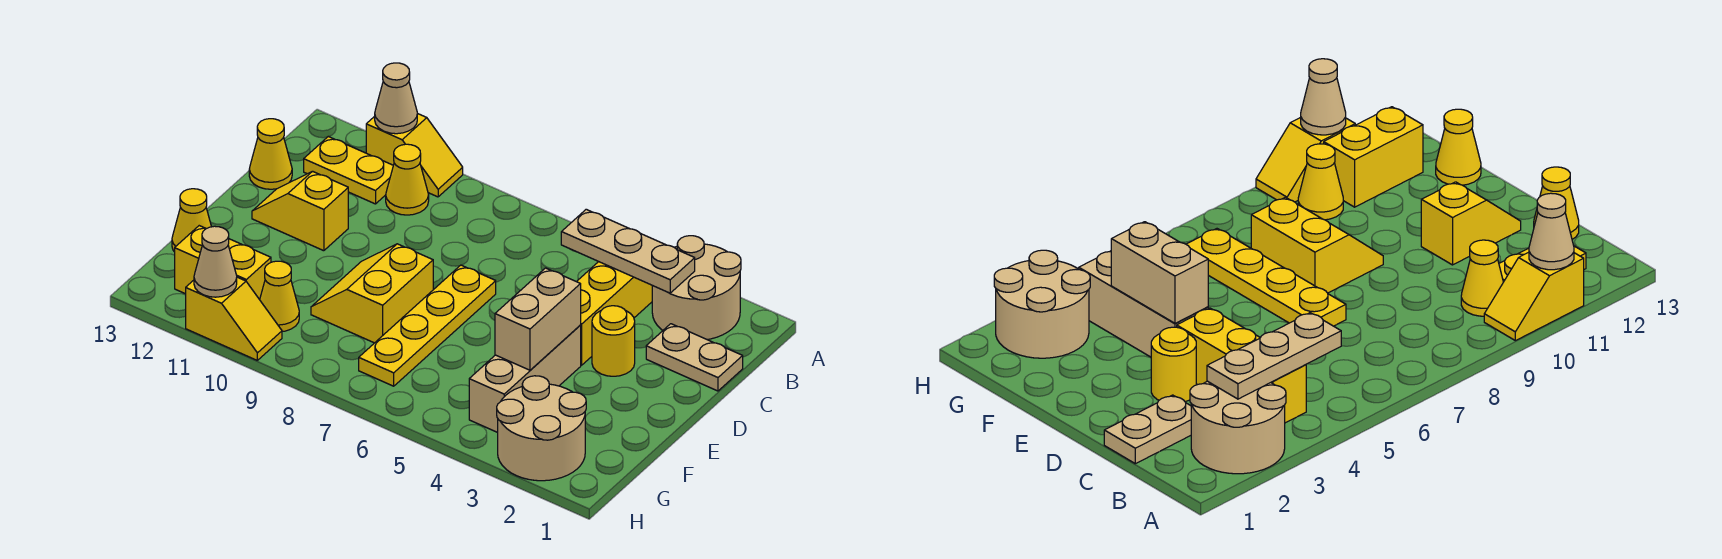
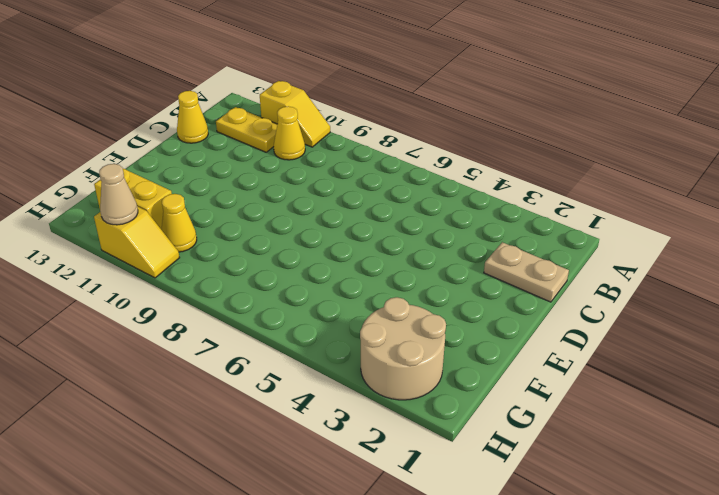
none -> tan round brick A2:B3 level 1
none -> yellow brick B4:D4 level 1
none -> yellow round brick D3 level 1

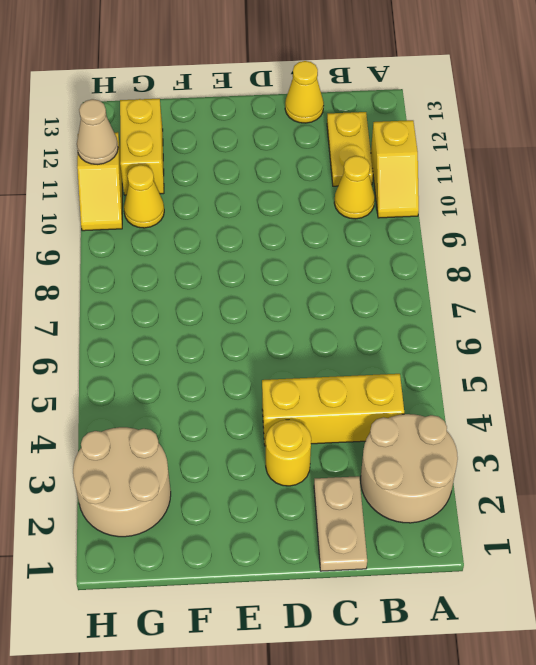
none -> yellow plate D7:G7 level 1
none -> yellow slope D11:D12 level 1 top 11
none -> tan brick E4:G4 level 1

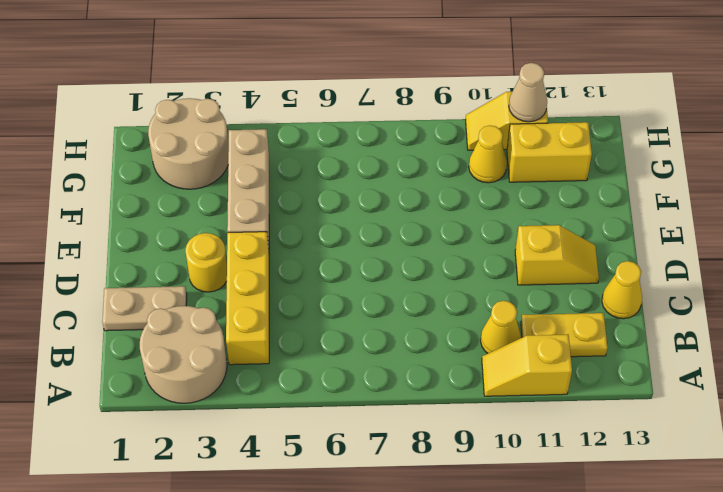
none -> yellow plate D7:G7 level 1
none -> yellow slope E8:F9 level 1 top 8
none -> yellow cone F13 level 1

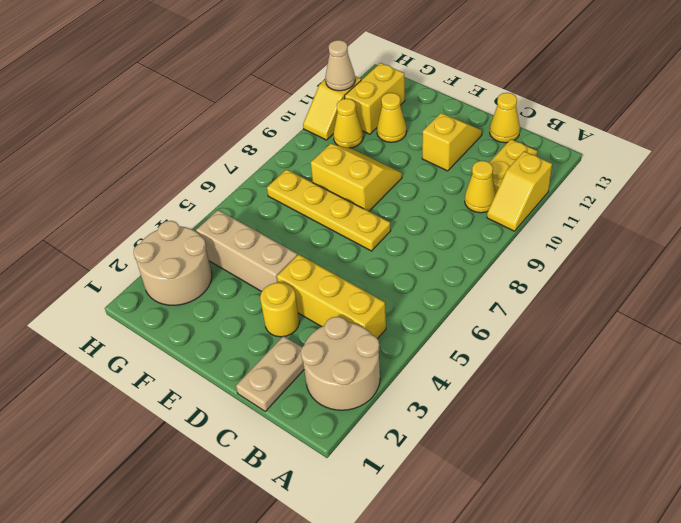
yellow cone F11 level 1 -> yellow cone F13 level 1
none -> tan cone A11 level 2
none -> tan plate B3:B5 level 2
none -> tan brick E4:F4 level 2

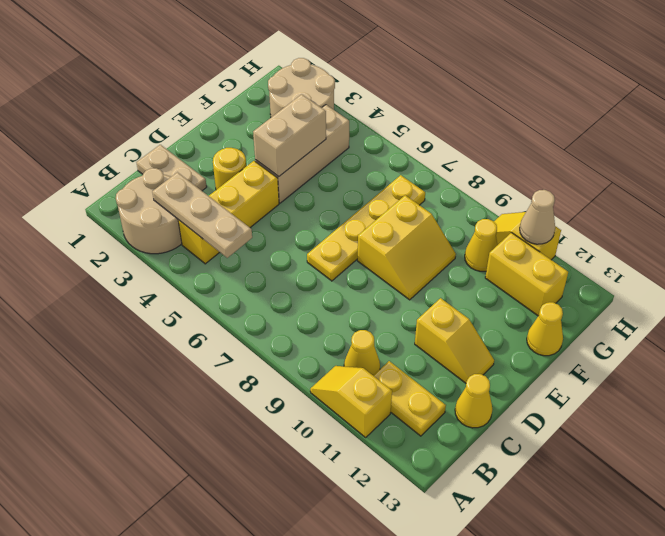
none -> tan cone A11 level 2

